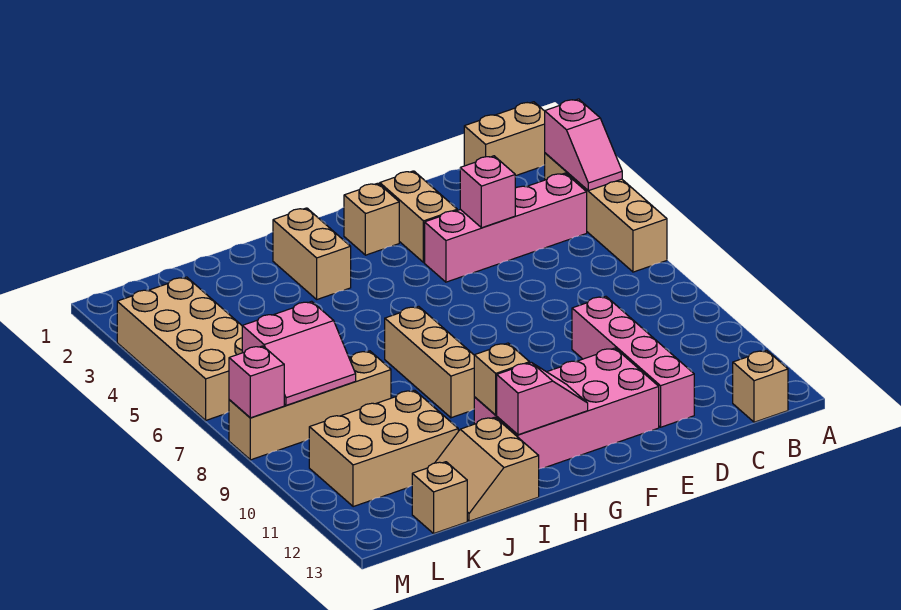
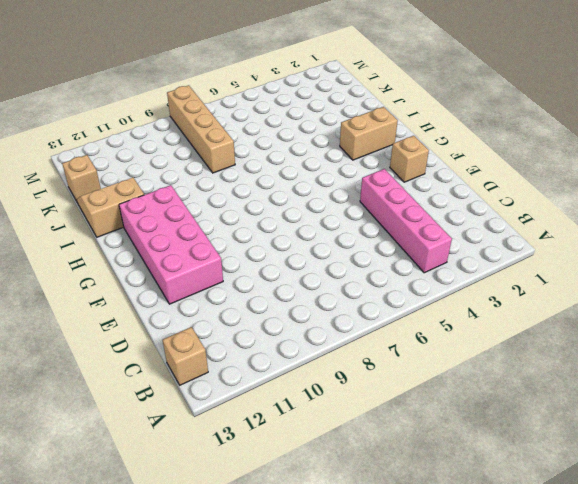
none -> tan brick A1:B1 level 1
none -> tan brick A3:A6 level 1
none -> pink brick D9:D12 level 1

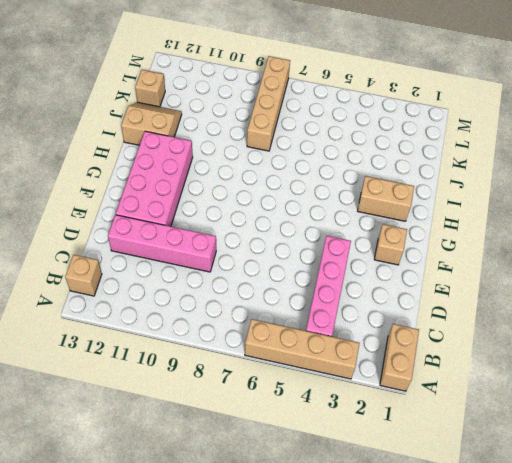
none -> tan brick E2:E3 level 1
none -> tan brick H7:H9 level 1
none -> tan brick J10:L11 level 1

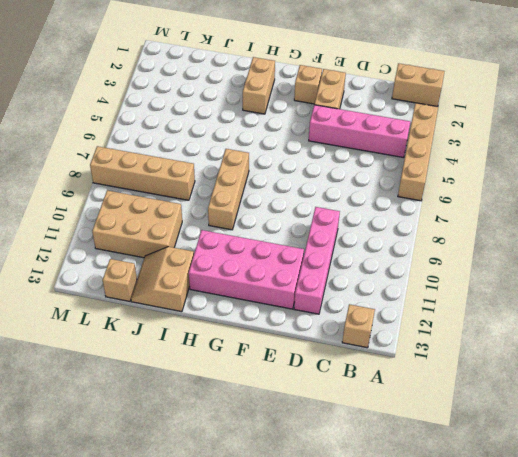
none -> tan brick L3:M6 level 1
none -> pink slope A3:A4 level 2 top 3
none -> pink brick D4 level 2

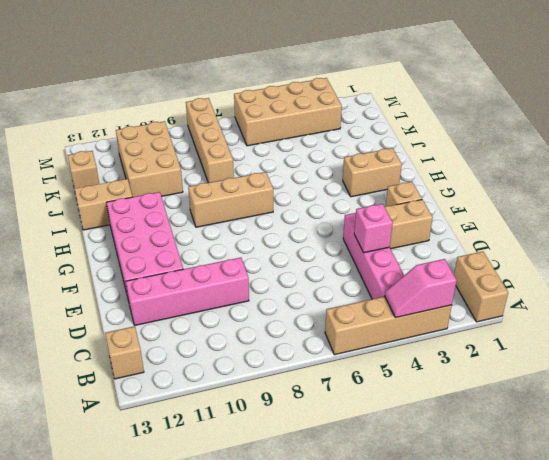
none -> pink slope G12:H12 level 2 top H
none -> tan brick H11 level 2
none -> pink slope K7:L8 level 2 top 7

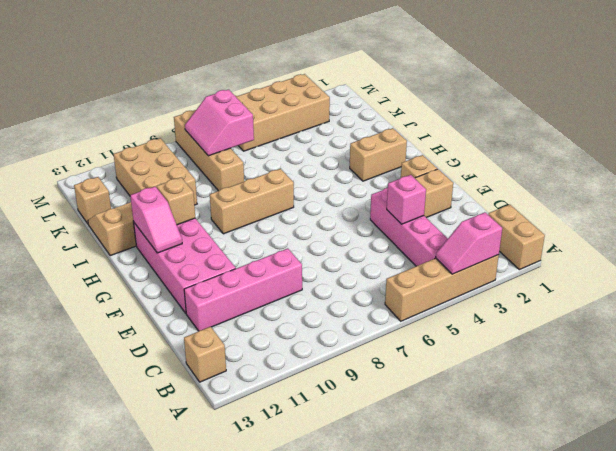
none -> pink brick M8 level 2

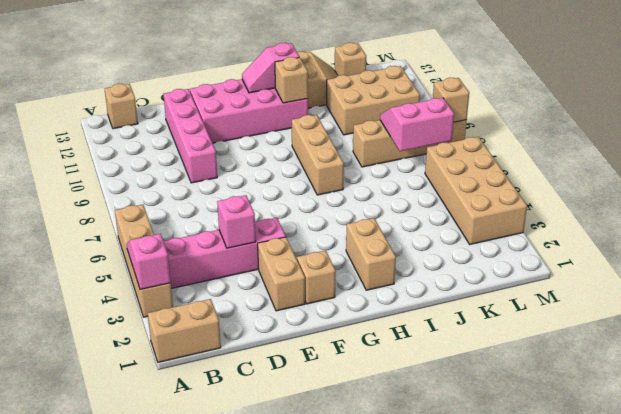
tan brick M8 level 2 -> pink brick M8 level 2

